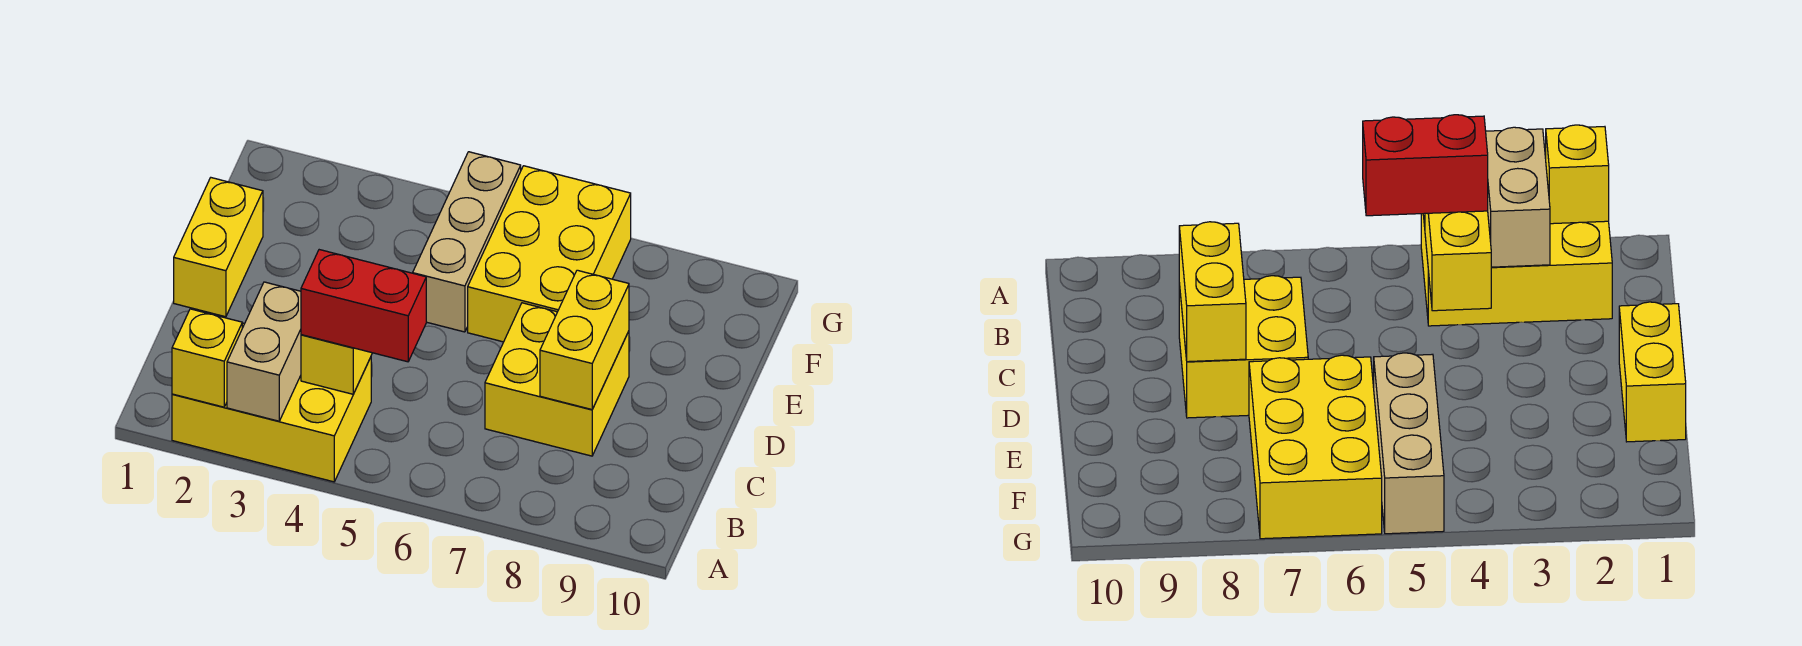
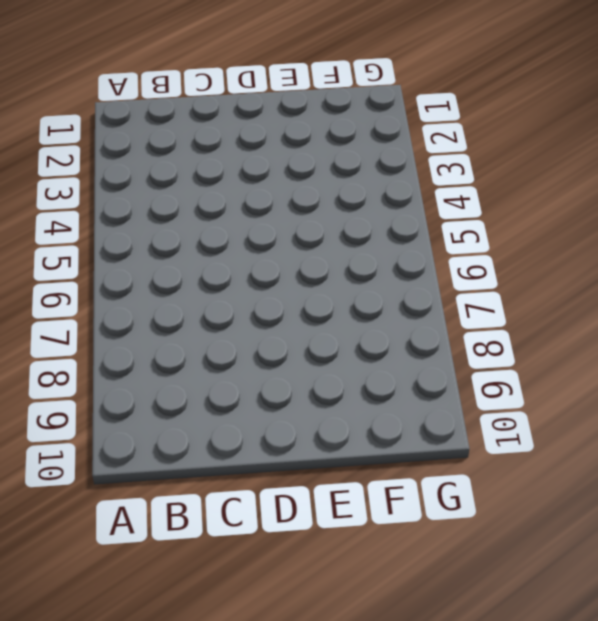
none -> yellow brick A2:B4 level 1
none -> yellow brick C7:D8 level 1

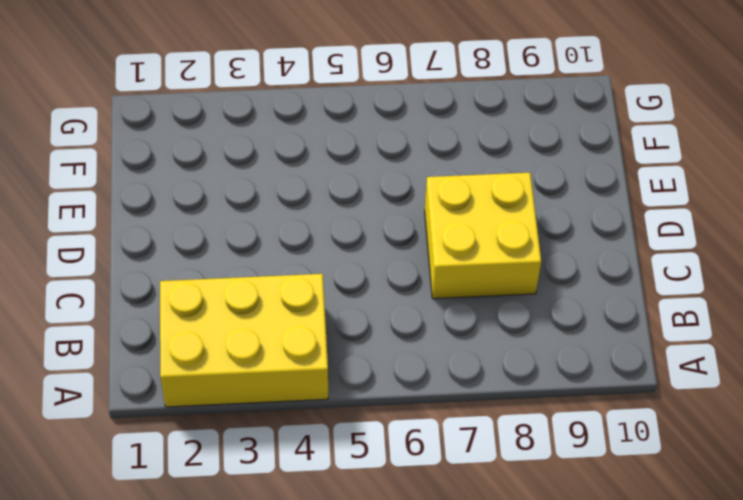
none -> yellow brick D1:E1 level 1
none -> tan brick E5:G5 level 1

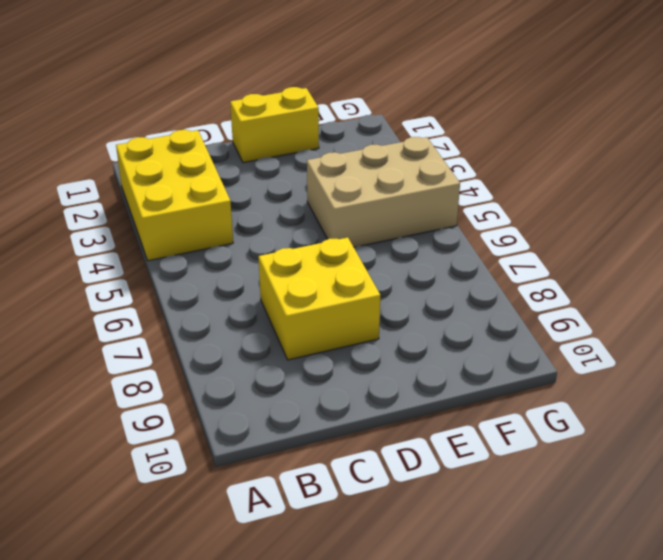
tan brick E4:G5 level 1 -> tan brick E5:G5 level 1
none -> yellow brick E6:G7 level 1
none -> yellow brick A2 level 2

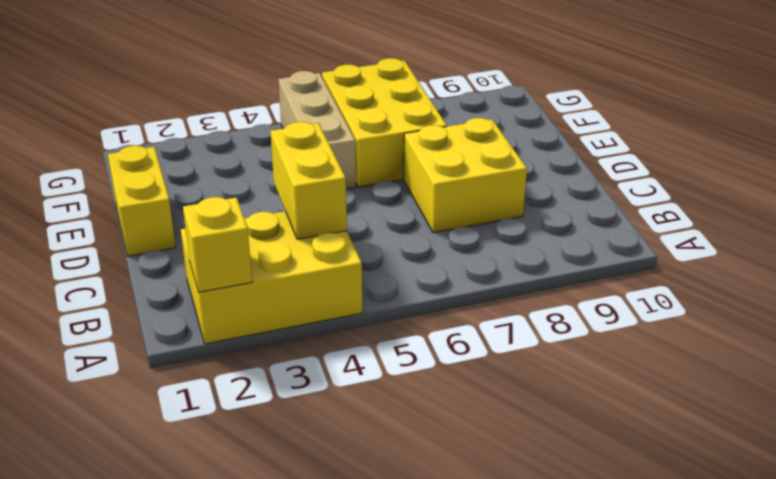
none -> tan brick A3:B3 level 2
none -> yellow brick C8:D8 level 2

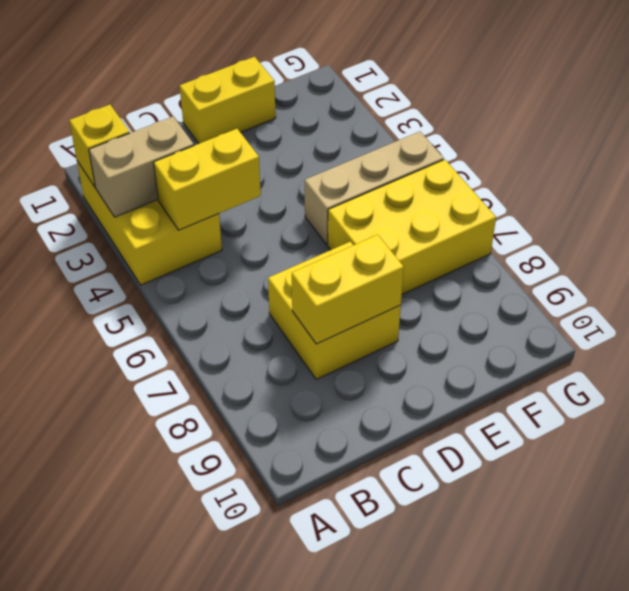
none -> red brick B4:B5 level 3

